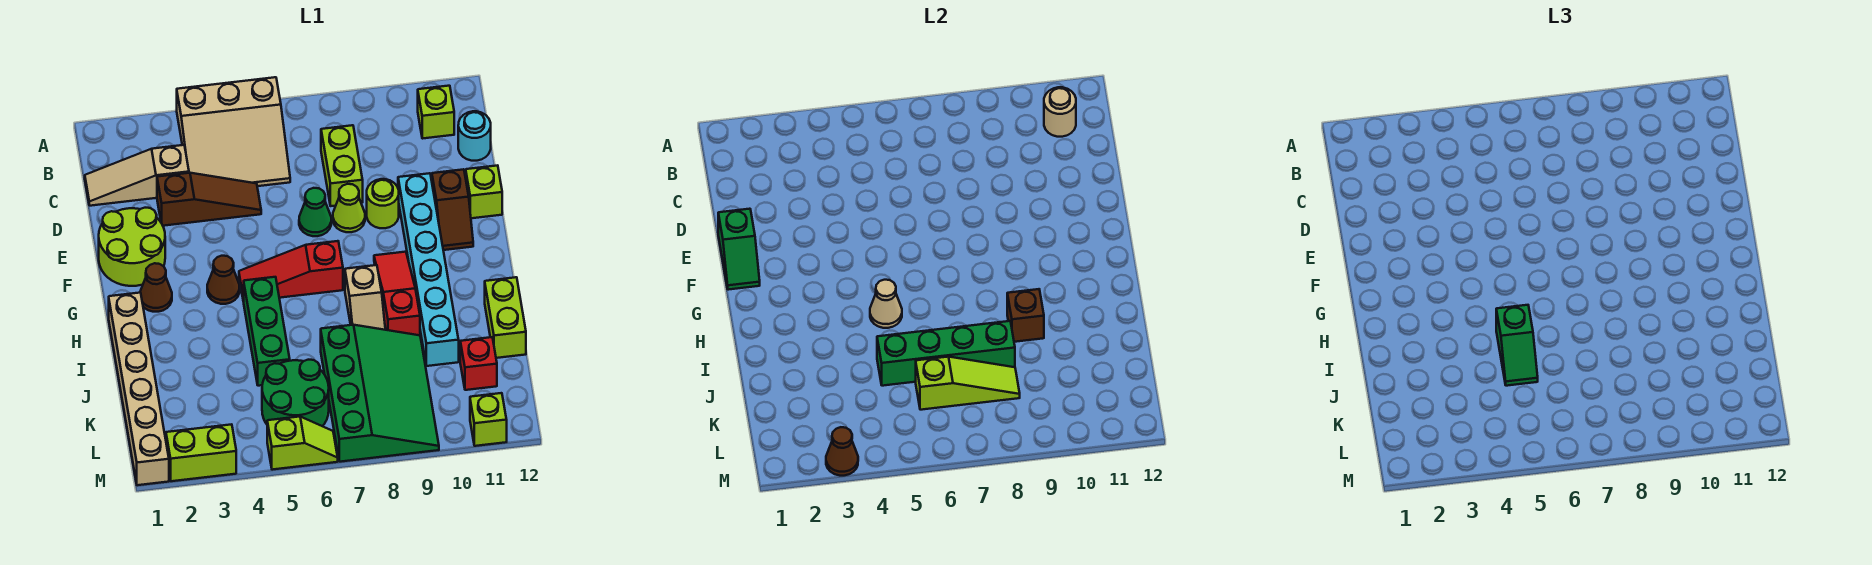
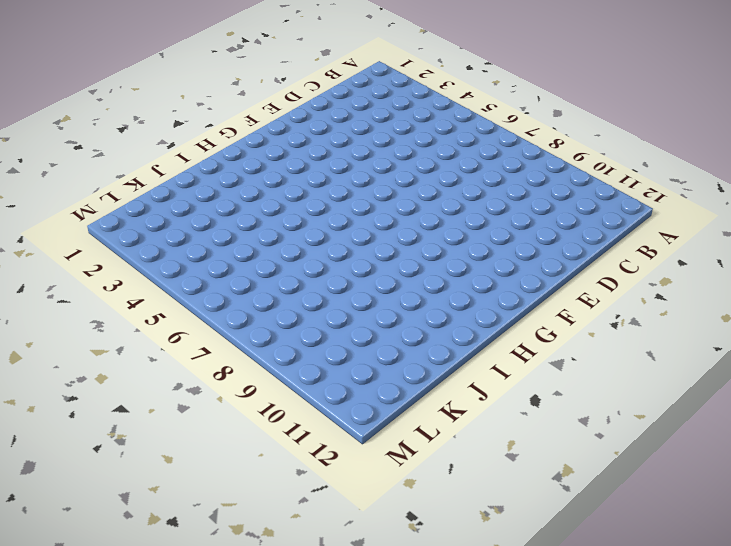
none -> tan slope A4:C6 level 1 top A
none -> lime brick B11 level 1
none -> tan slope C1:C3 level 1 top 3
none -> lime brick C8:D8 level 1

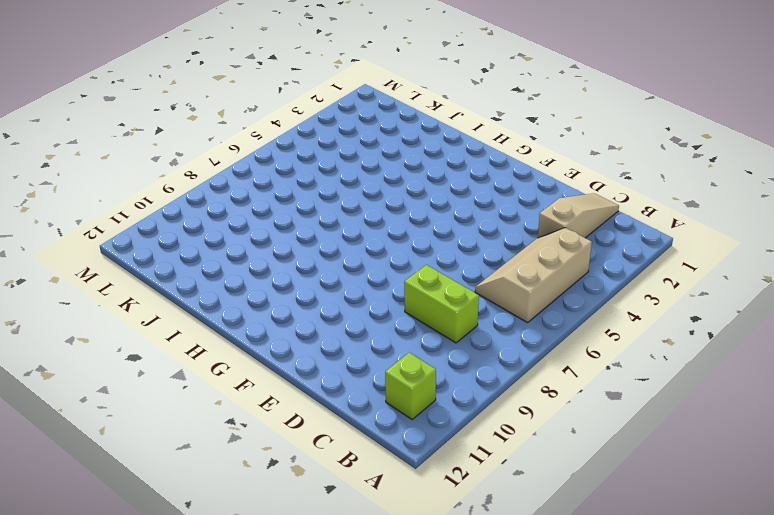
tan slope B4:C6 level 1 top B -> tan slope A4:C6 level 1 top A
none -> cyan round brick C12 level 1
none -> brown slope D3:D5 level 1 top 3
none -> lime round brick E1:F2 level 1
none -> green cone E7 level 1

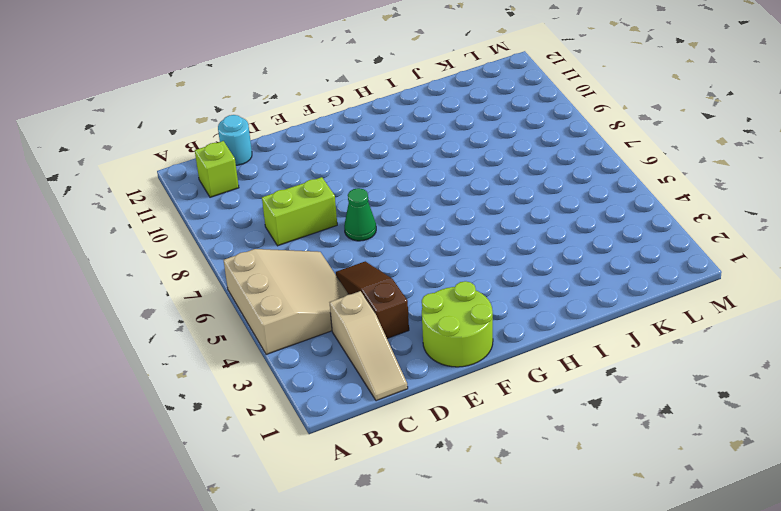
none -> lime cone E8 level 1
none -> lime round brick E9 level 1
none -> cyan brick E10:J10 level 1
none -> brown slope E11:F11 level 1 top E

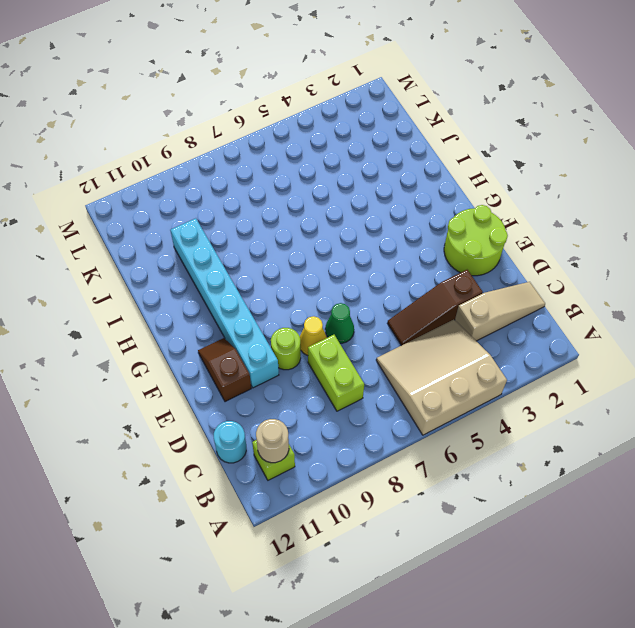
yellow cone E8 level 1 -> lime cone E8 level 1
none -> lime brick E12 level 1
none -> brown cone G2 level 1
none -> brown cone G4 level 1
none -> red slope G5:G7 level 1 top 7

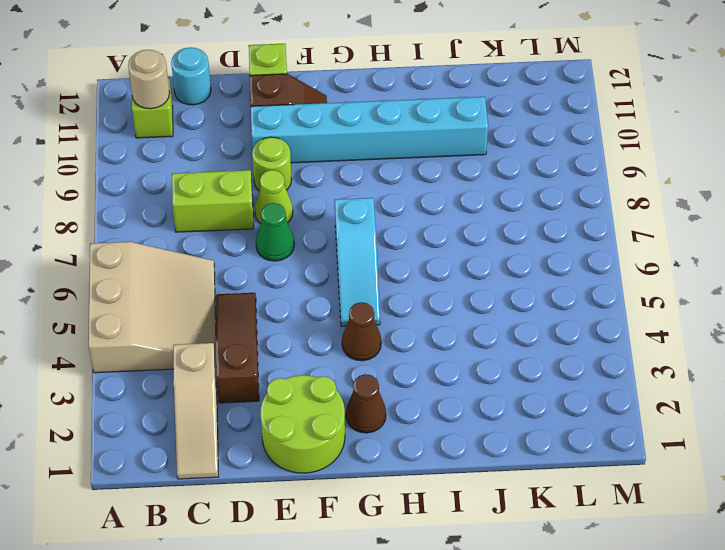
cyan slope G5:G7 level 1 top 7 -> red slope G5:G7 level 1 top 7
none -> red slope G9:I9 level 1 top I
none -> tan brick H1:M1 level 1
none -> green brick H5:J5 level 1
none -> tan slope H8:I8 level 1 top H

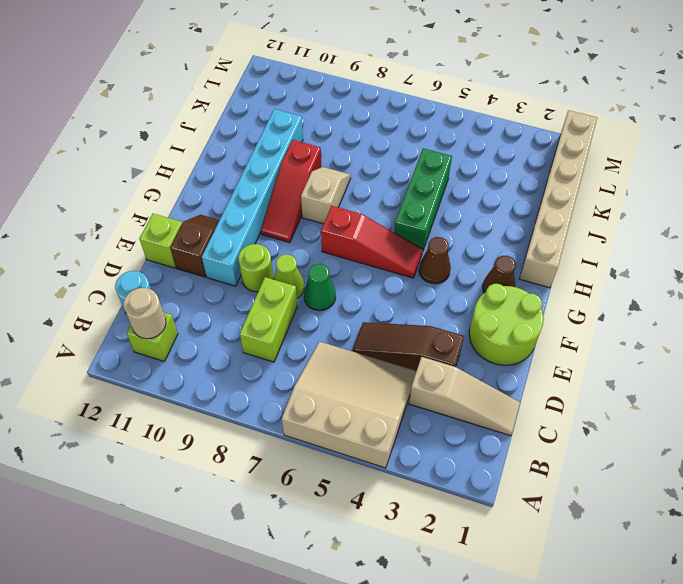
none -> lime brick I12:J12 level 1
none -> green slope J7:M9 level 1 top 7
none -> green round brick K5:L6 level 1
none -> red brick K11 level 1

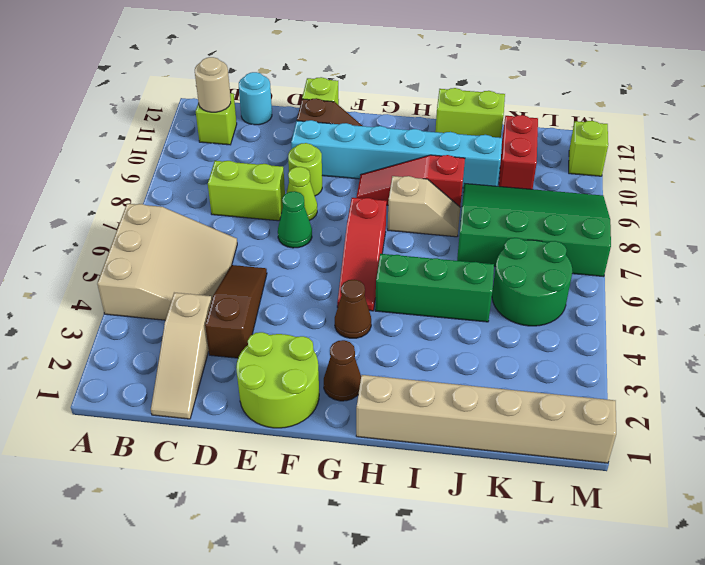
red brick K10:K11 level 1 -> red brick K11 level 1
none -> lime brick M2:M3 level 1
none -> lime slope M5:M6 level 1 top 5
none -> green slope E1:F1 level 2 top E
none -> tan cone H5 level 2

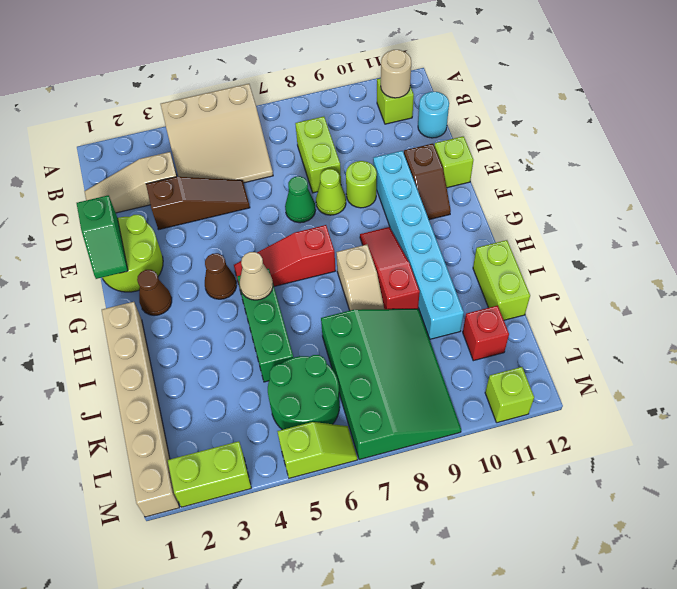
none -> brown brick I9 level 2
none -> green brick J5:J8 level 2
none -> lime slope K6:K8 level 2 top 6
none -> brown cone M3 level 2

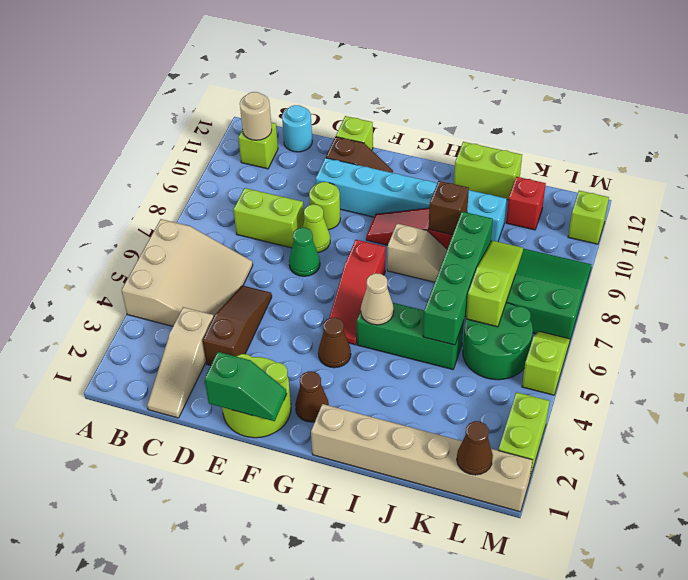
brown cone L1 level 2 -> brown cone M3 level 2
none -> green slope I5:J5 level 3 top I

